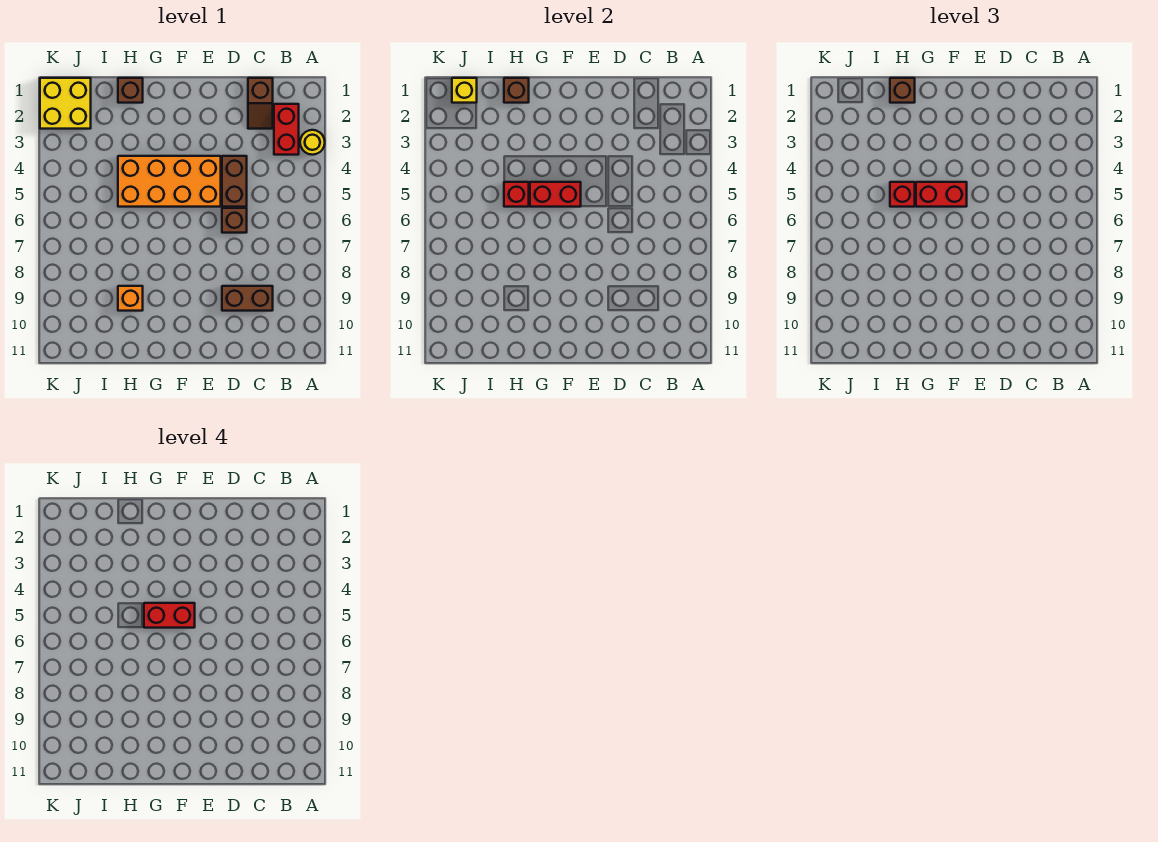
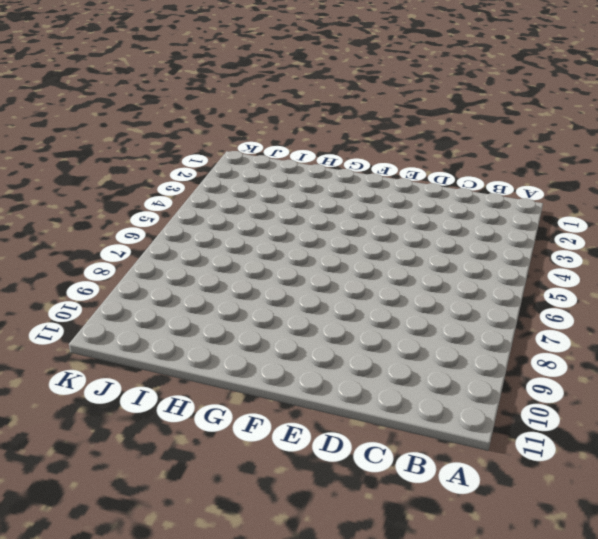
none -> yellow round brick A3 level 1
none -> red brick B2:B3 level 1
none -> brown slope C1:C2 level 1 top 1

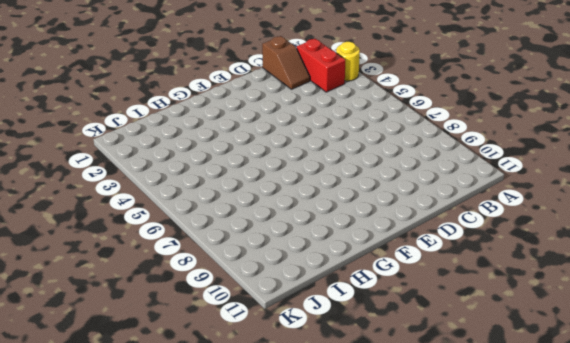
none -> brown brick C9:D9 level 1
none -> brown brick D4:D5 level 1
none -> brown brick D6 level 1

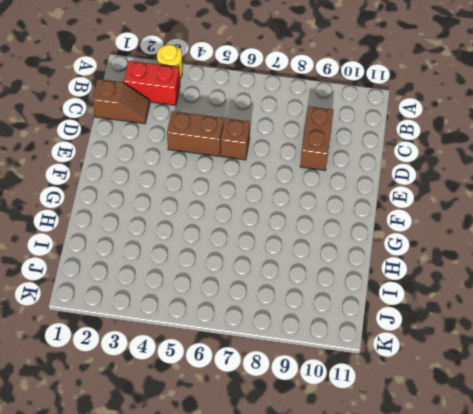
none -> orange brick E4:H5 level 1
none -> brown brick H1 level 1
none -> orange brick H9 level 1

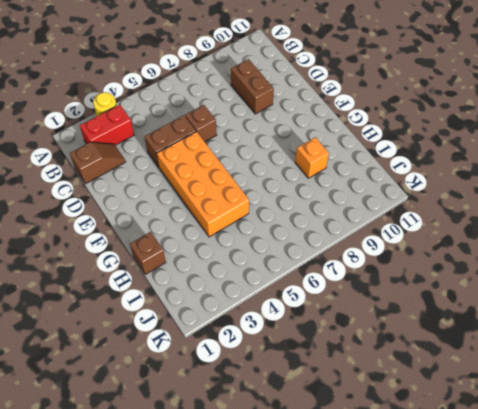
none -> yellow brick J1:K2 level 1
none -> red brick F5:G5 level 2
none -> brown brick H1 level 2

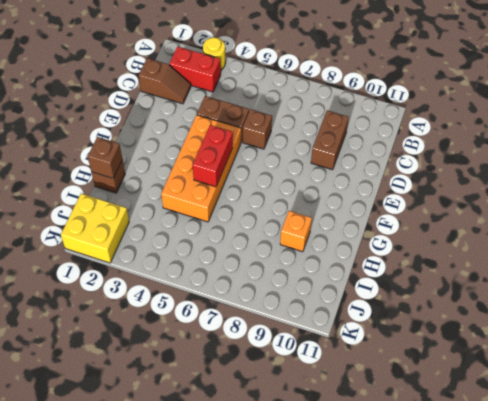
none -> red brick H5 level 2
none -> yellow brick J1 level 2
none -> red brick F5:G5 level 3

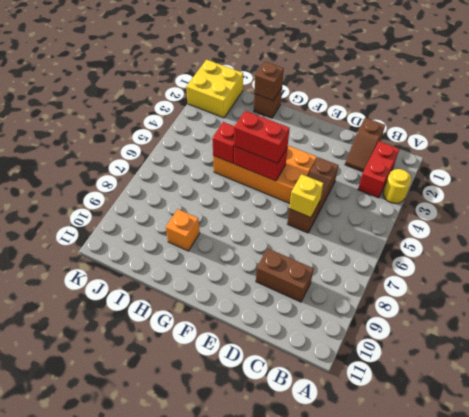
yellow brick D6 level 2 -> yellow brick J1 level 2
none -> brown brick H1 level 3
none -> red brick H5 level 3
none -> red brick F5:G5 level 4

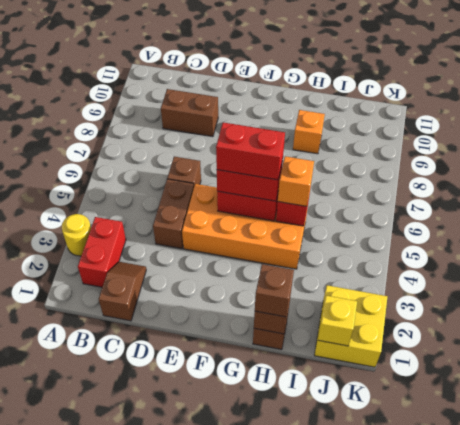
orange brick H5 level 3 -> red brick H5 level 3

